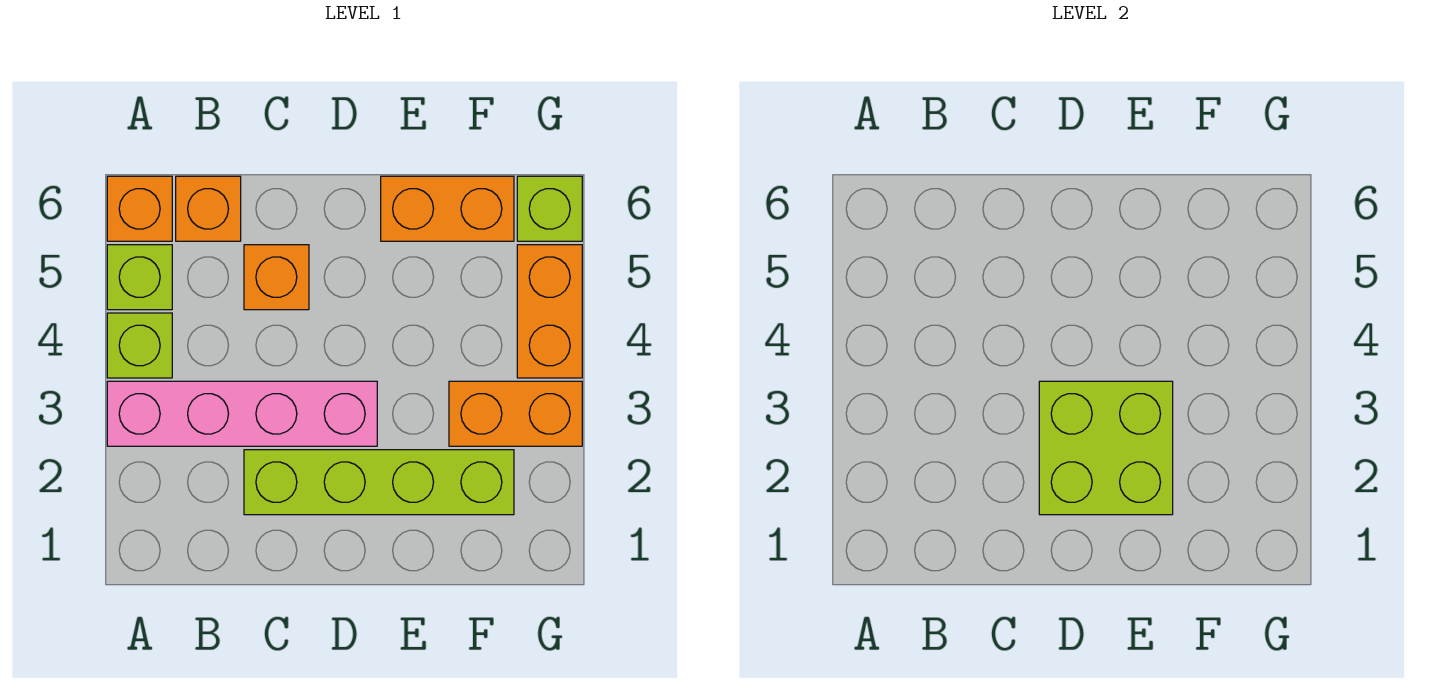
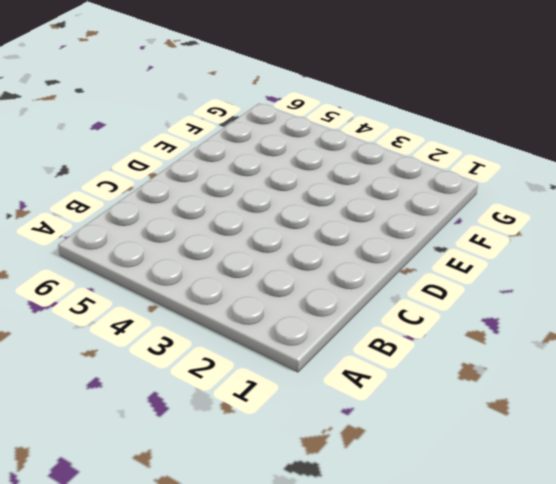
none -> pink brick A3:D3 level 1
none -> lime brick A4 level 1
none -> lime brick A5 level 1

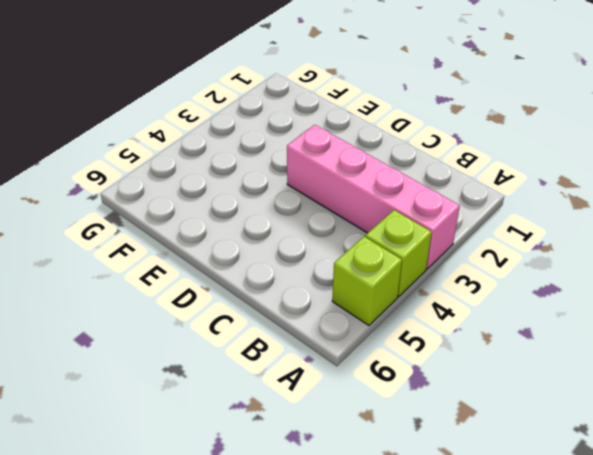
none -> orange brick A6 level 1
none -> orange brick B6 level 1
none -> lime brick C2:F2 level 1

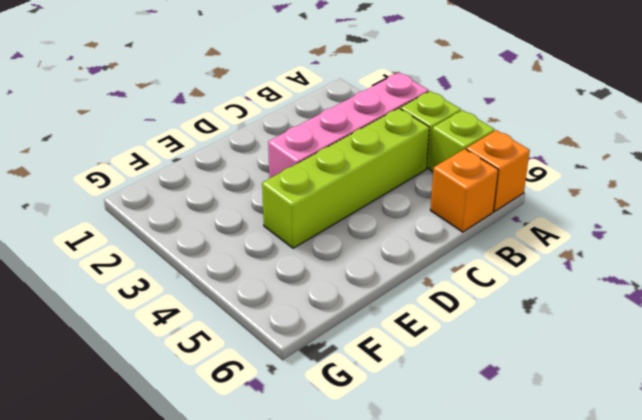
lime brick B4:E4 level 1 -> lime brick C2:F2 level 1
none -> orange brick C5 level 1
none -> orange brick E6:F6 level 1
none -> orange brick F3:G3 level 1

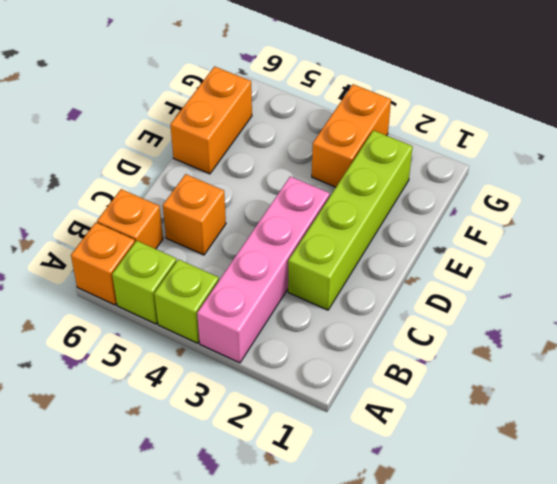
none -> orange brick G4:G5 level 1
none -> lime brick G6 level 1
none -> lime brick D2:E3 level 2

